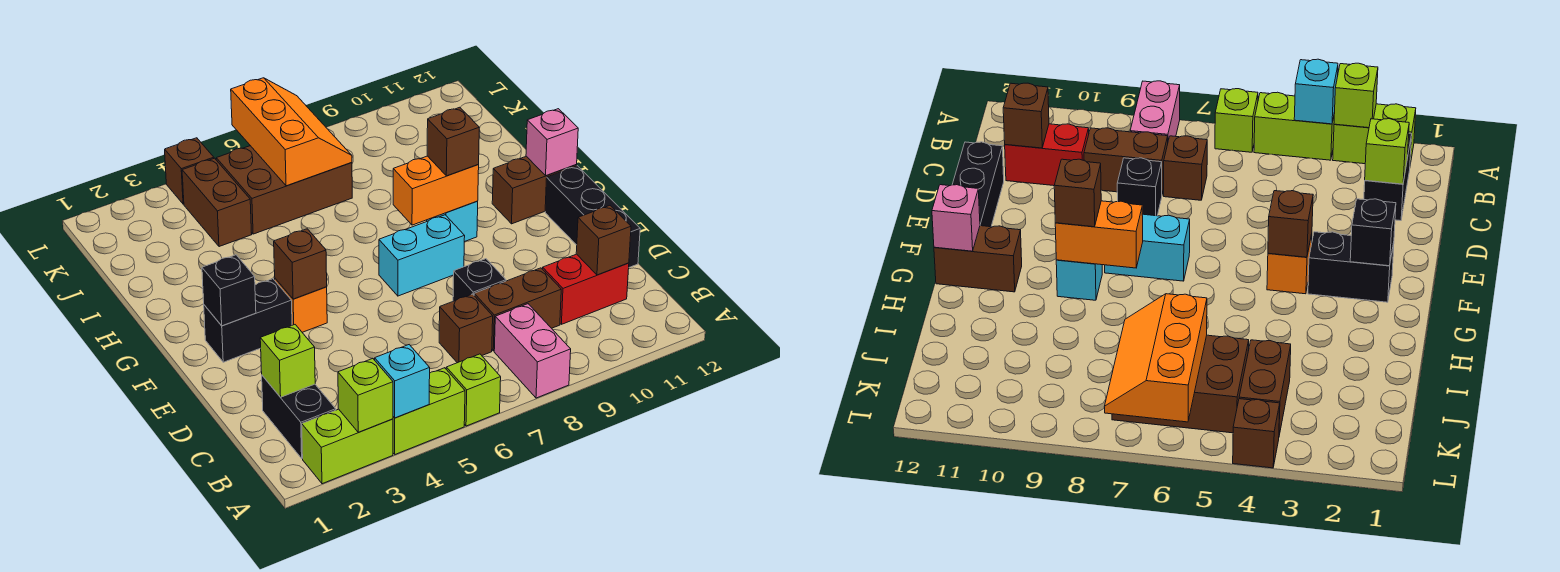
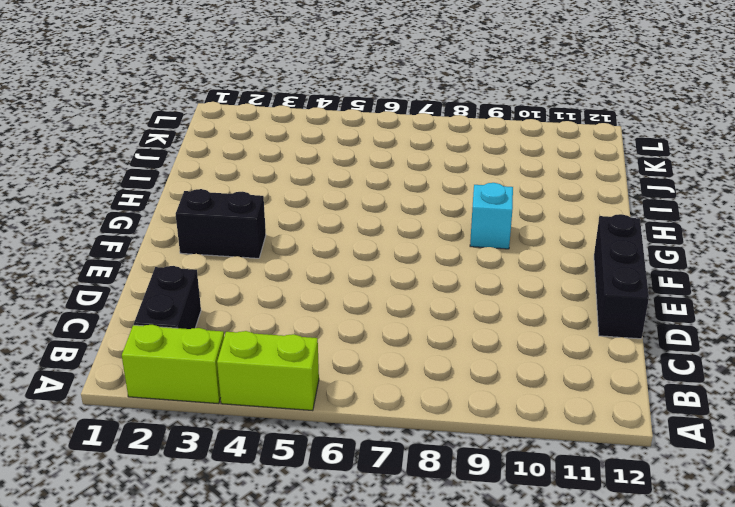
none -> lime brick A6 level 1
none -> pink brick A8:B8 level 1
none -> brown brick C7 level 1

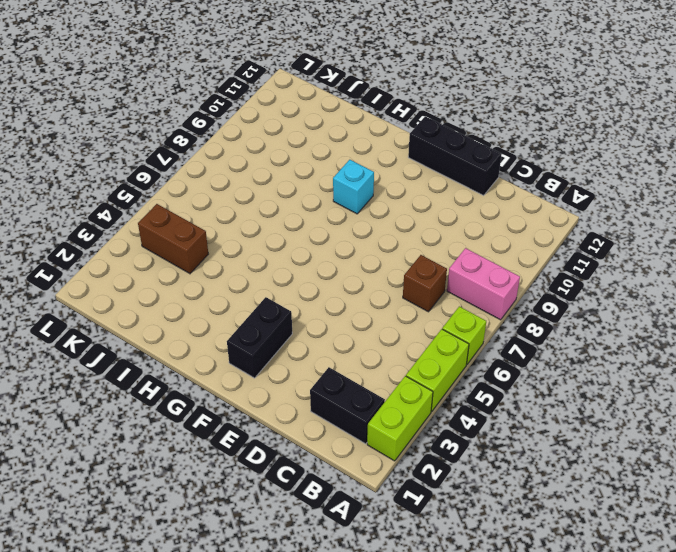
none -> brown brick C8:C9 level 1
none -> red brick C10:C11 level 1
none -> black brick D8 level 1

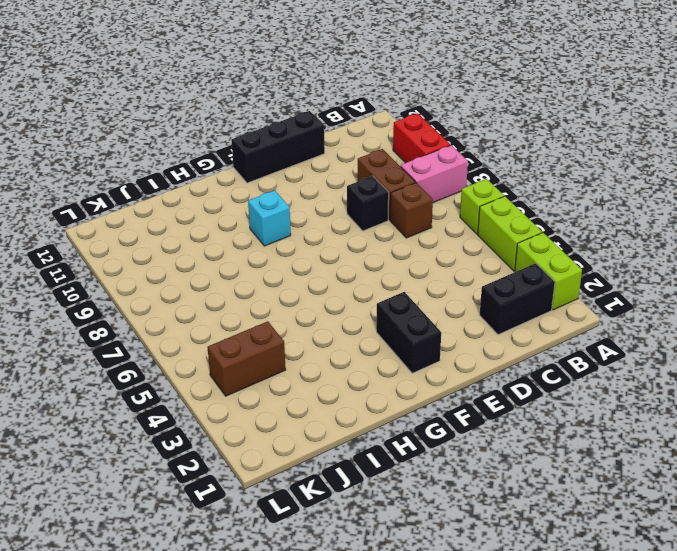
red brick A9:A10 level 1 -> red brick C10:C11 level 1
none -> orange brick F4 level 1
none -> cyan brick F7:F8 level 1
none -> brown brick G11:G12 level 1

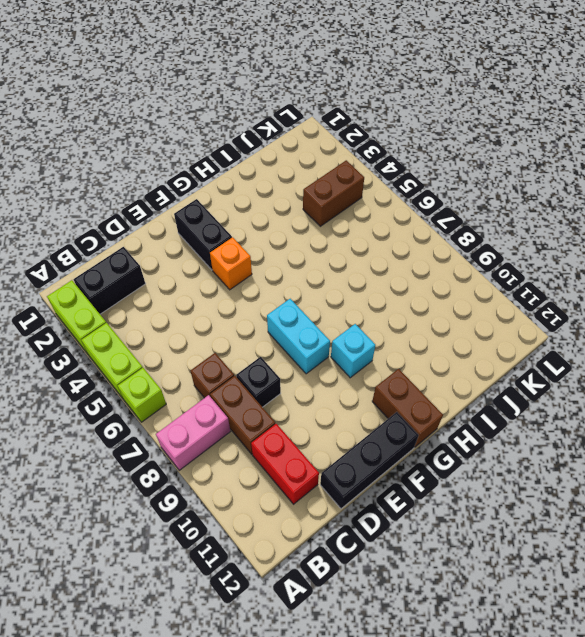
none -> brown brick J5:K7 level 1
none -> brown brick L4 level 1
none -> lime brick A3 level 2

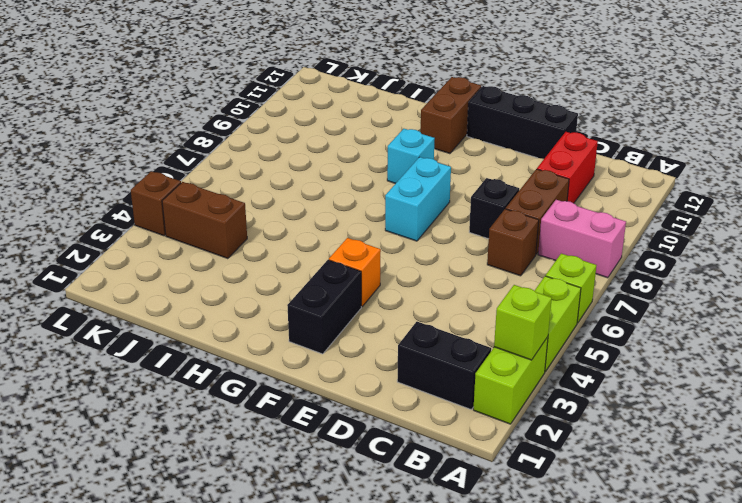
none -> brown brick J5:K7 level 1
none -> cyan brick A4 level 2
none -> lime brick C2 level 2

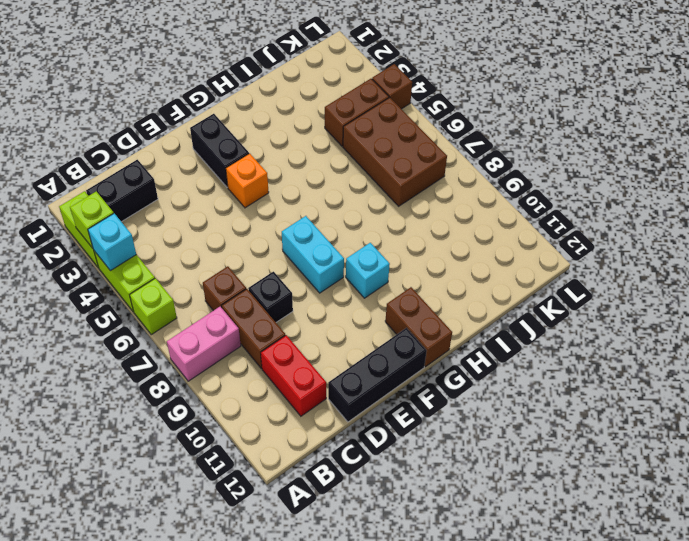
none -> lime brick C2 level 2
none -> brown brick C11 level 2
none -> black brick F2 level 2

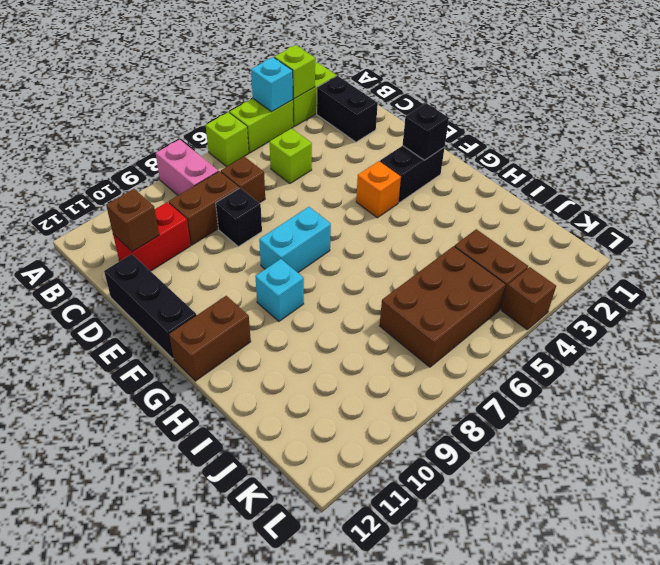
lime brick C5 level 1 -> lime brick C2 level 2
none -> brown brick F4 level 2
none -> orange brick G8:G9 level 2
none -> pink brick G12 level 2

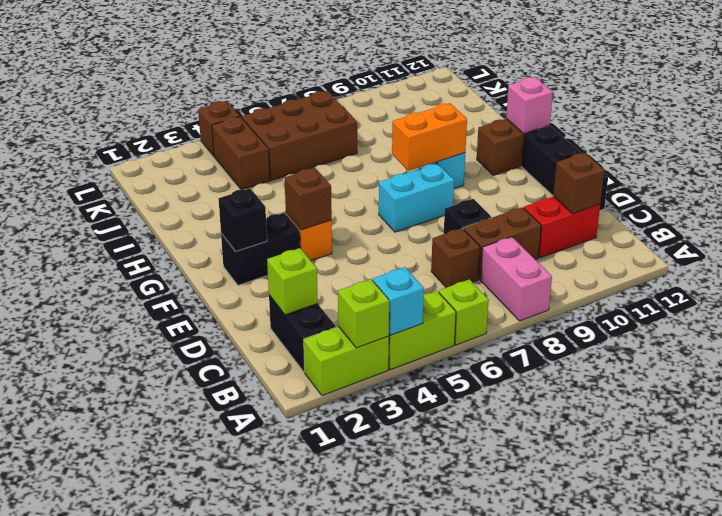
none -> orange slope J6:L7 level 2 top 6
none -> brown brick G9 level 3

